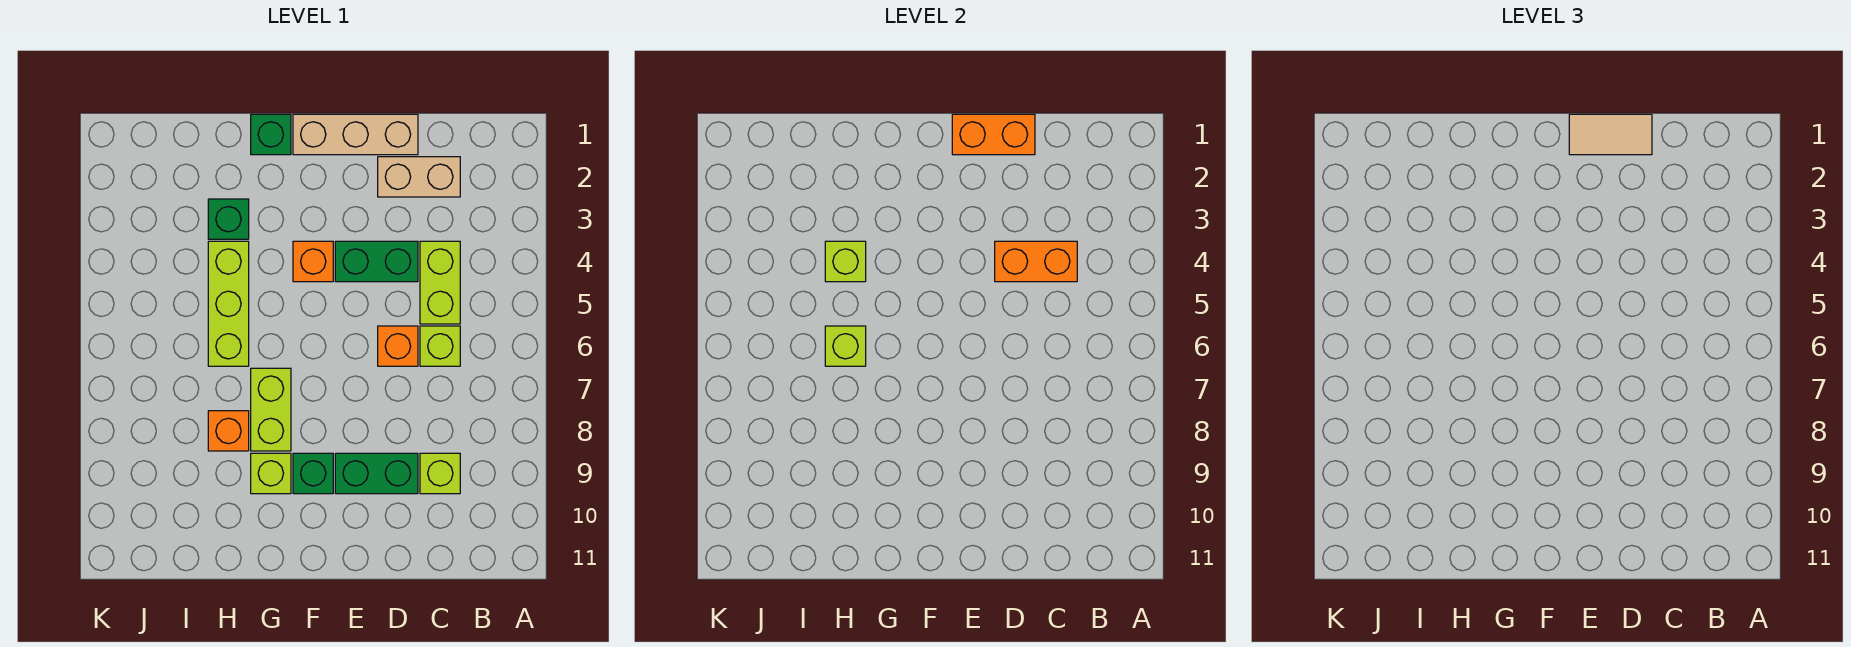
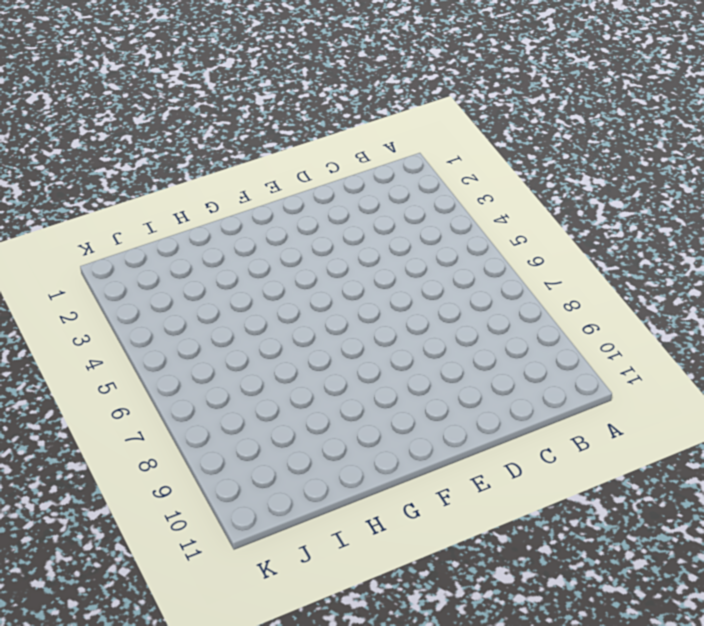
none -> tan brick C2:D2 level 1
none -> lime brick C4:C5 level 1
none -> lime brick C6 level 1

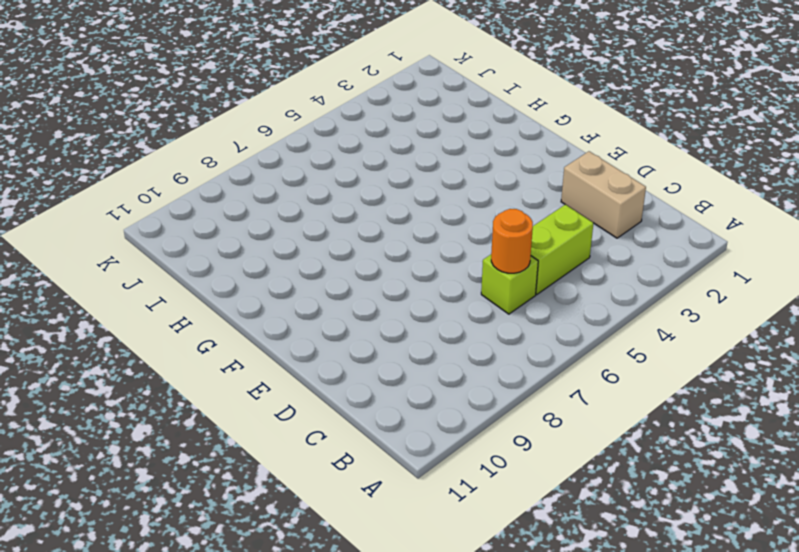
orange round brick C6 level 2 -> none
none -> lime brick C9 level 1
none -> tan brick D1:F1 level 1
none -> green brick D4:E4 level 1

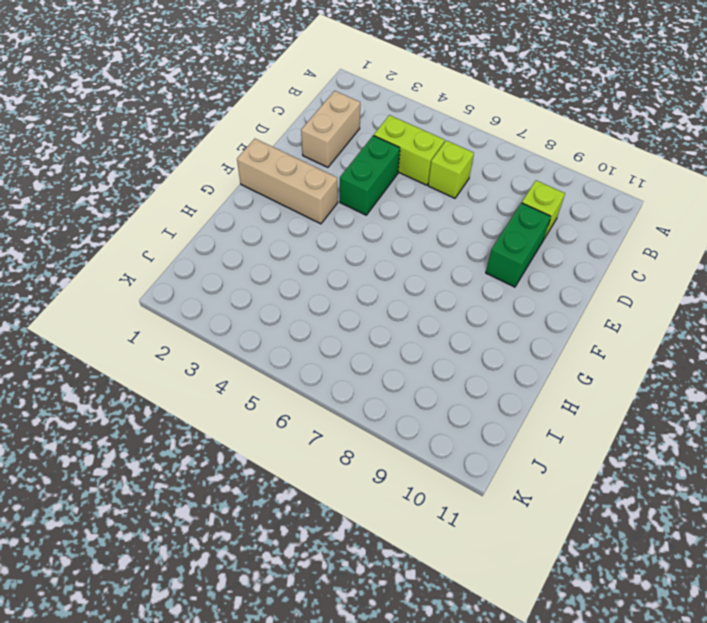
tan brick F1:F3 level 1 -> tan brick D1:F1 level 1
none -> orange brick D6 level 1
none -> orange brick F4 level 1
none -> green brick F9 level 1

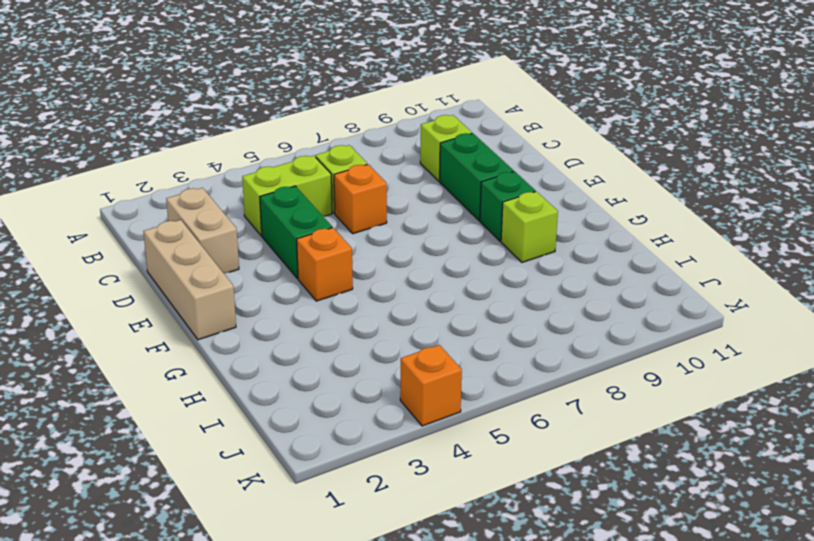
orange brick K4 level 1 -> orange brick H8 level 1
none -> green brick G1 level 1
none -> lime brick G7:G8 level 1
none -> green brick H3 level 1

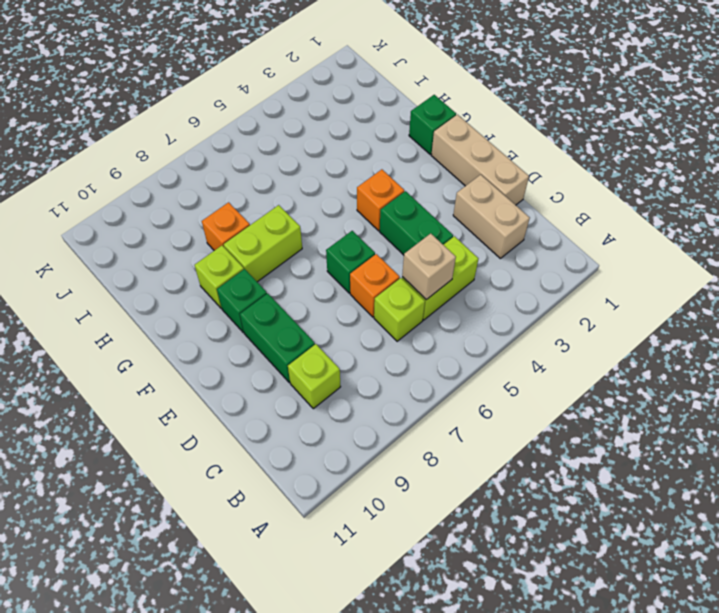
tan brick C5 level 2 -> none
green brick E6 level 1 -> green brick H3 level 1
none -> lime brick H4:H6 level 1
none -> orange brick C4:D4 level 2
none -> orange brick D1:E1 level 2

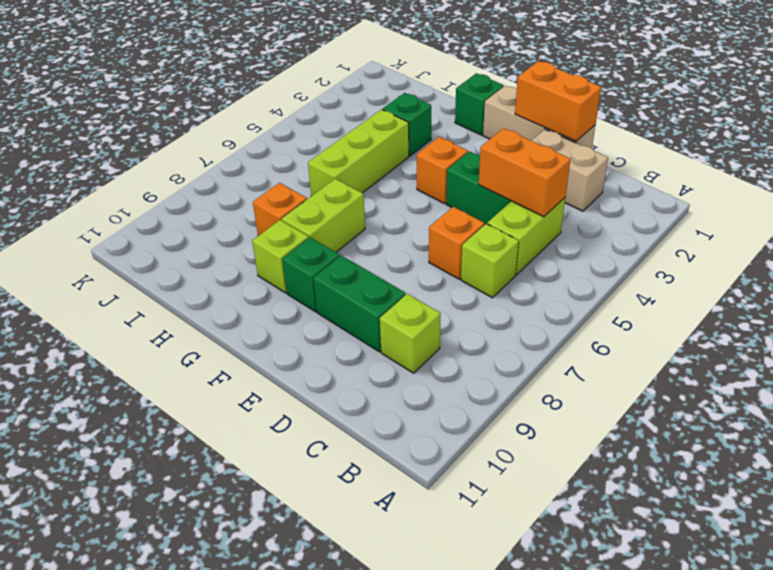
none -> lime brick H4 level 2
none -> lime brick H6 level 2
none -> tan tile D1:E1 level 3

